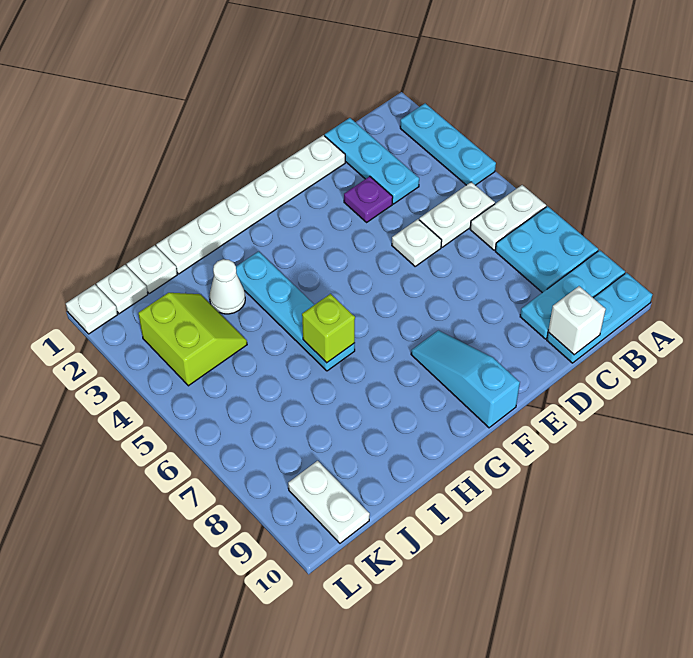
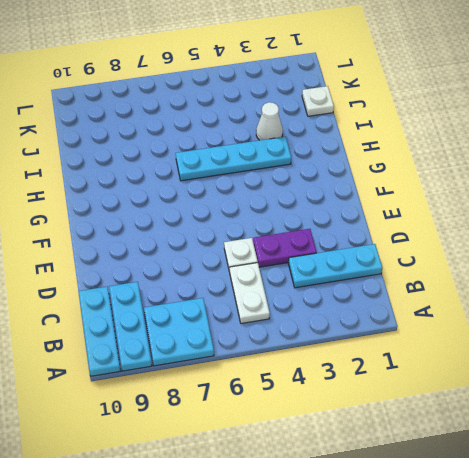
purple plate D3:D4 level 1 -> purple plate D3 level 1
none -> cyan plate A2:A4 level 1
none -> white plate A6:B6 level 1
none -> white plate D1:I1 level 1

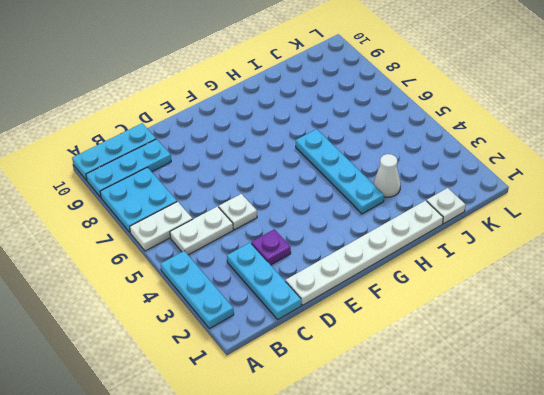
none -> cyan slope F8:F10 level 1 top 10
none -> lime slope J3:K4 level 1 top K
none -> white plate K1 level 1

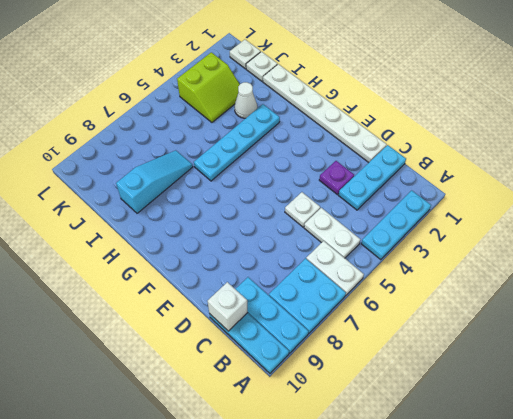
cyan slope I7:I9 level 1 top 9 -> cyan slope F8:F10 level 1 top 10
none -> white plate K9:K10 level 1
none -> white plate L1 level 1
none -> lime brick H6 level 2

